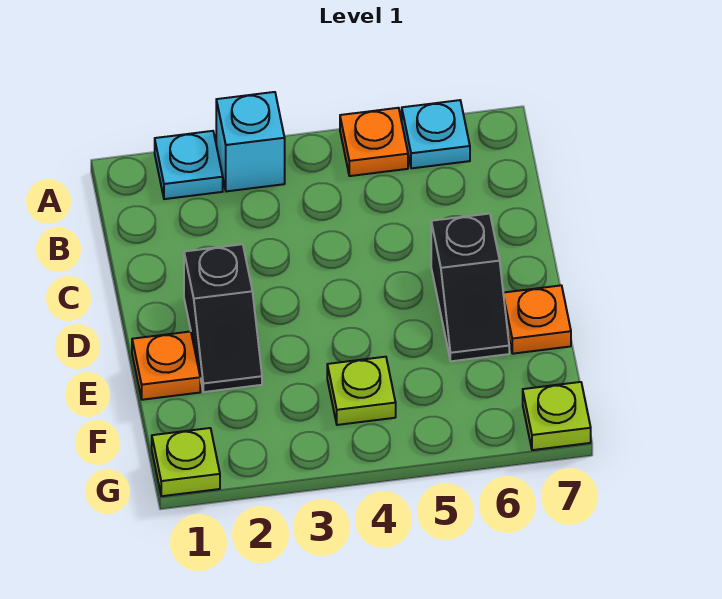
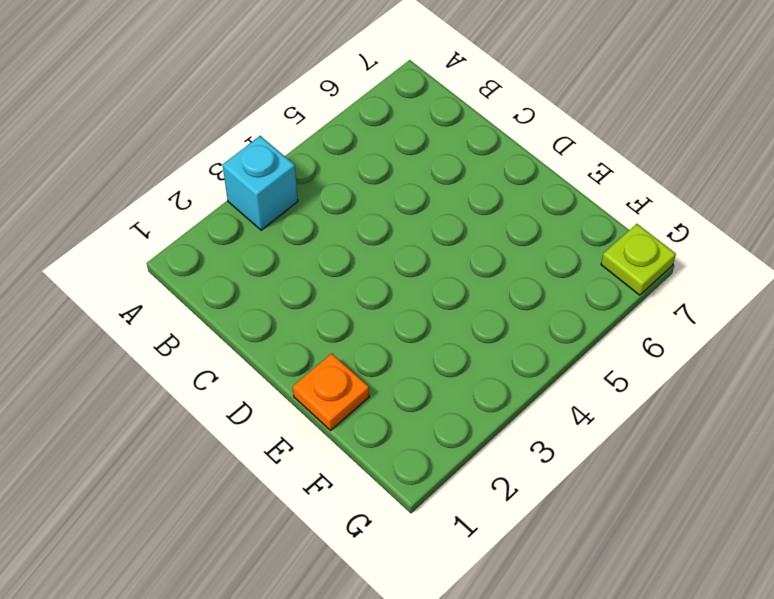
none -> cyan plate A2 level 1
none -> orange plate A5 level 1

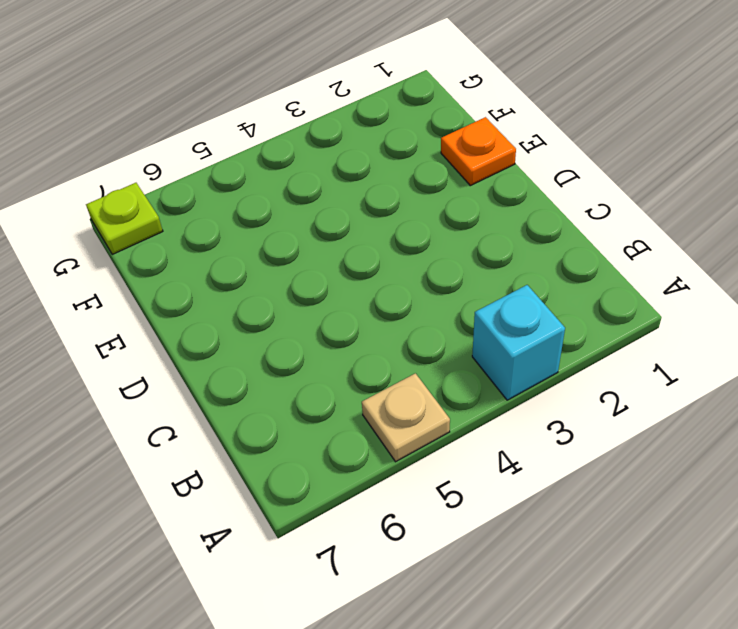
tan plate A5 level 1 -> orange plate A5 level 1
none -> cyan plate A2 level 1
none -> cyan plate A6 level 1

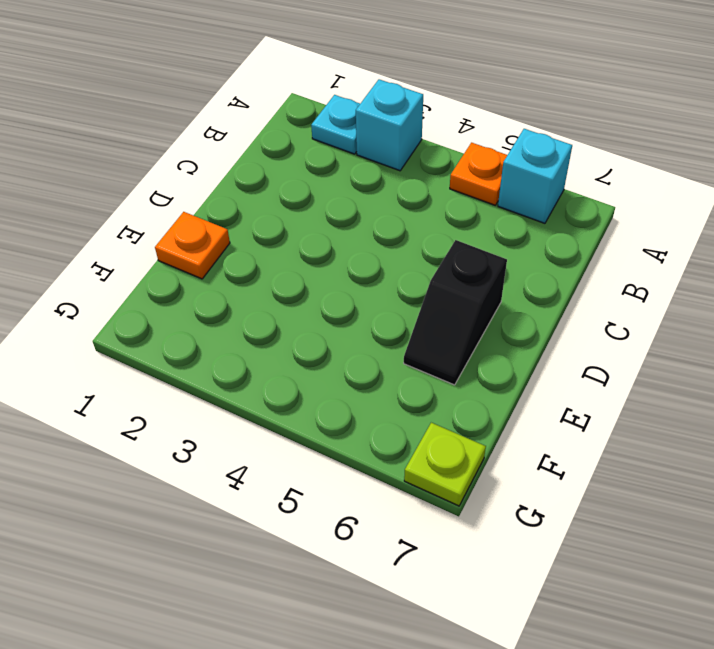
cyan brick A6 level 1 -> cyan plate A6 level 1
none -> black slope D2:E2 level 1 top D
none -> orange plate E7 level 1

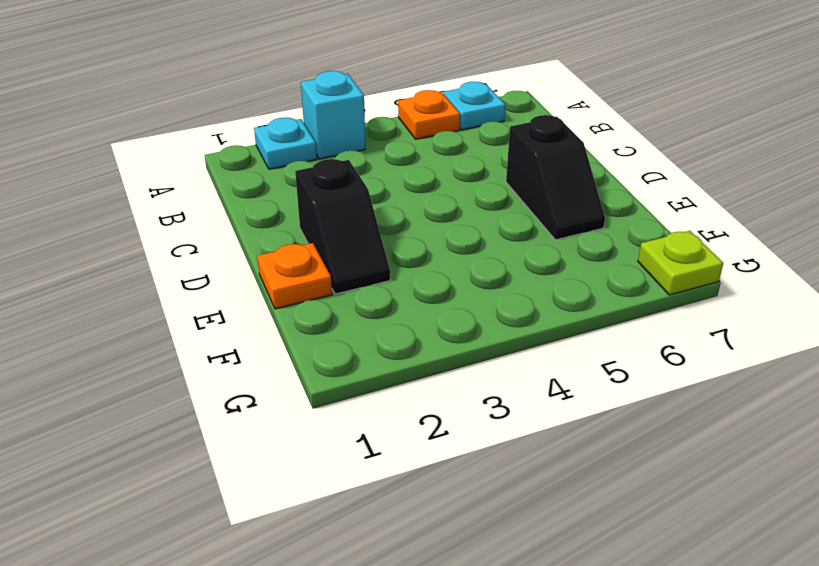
none -> orange plate E7 level 1
none -> lime plate F4 level 1

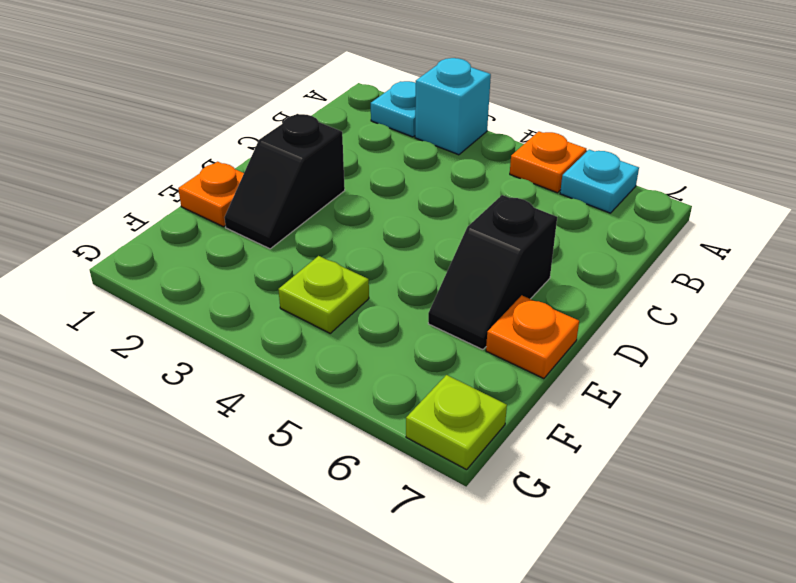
none -> lime plate G1 level 1

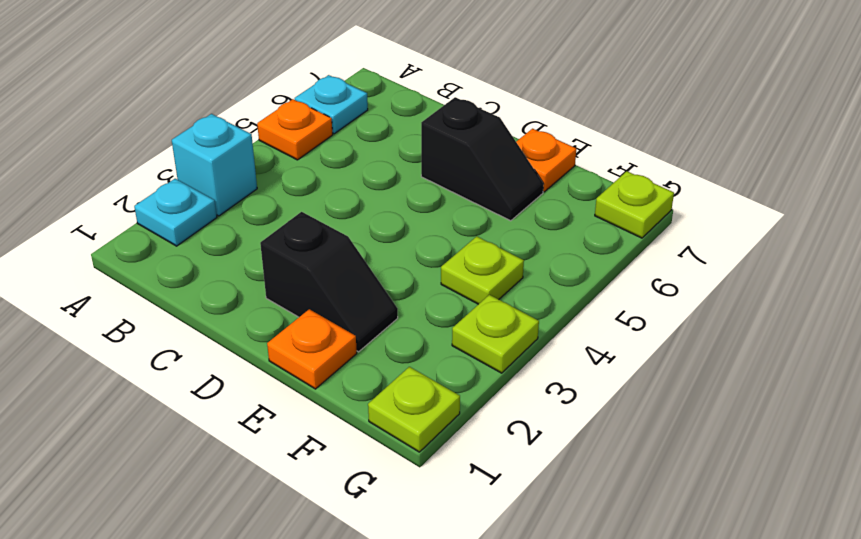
lime plate G3 level 1 -> none

